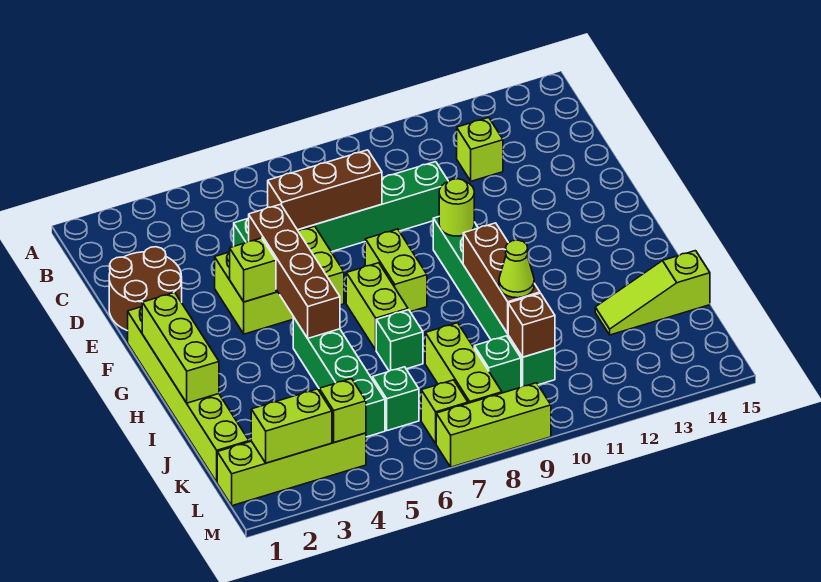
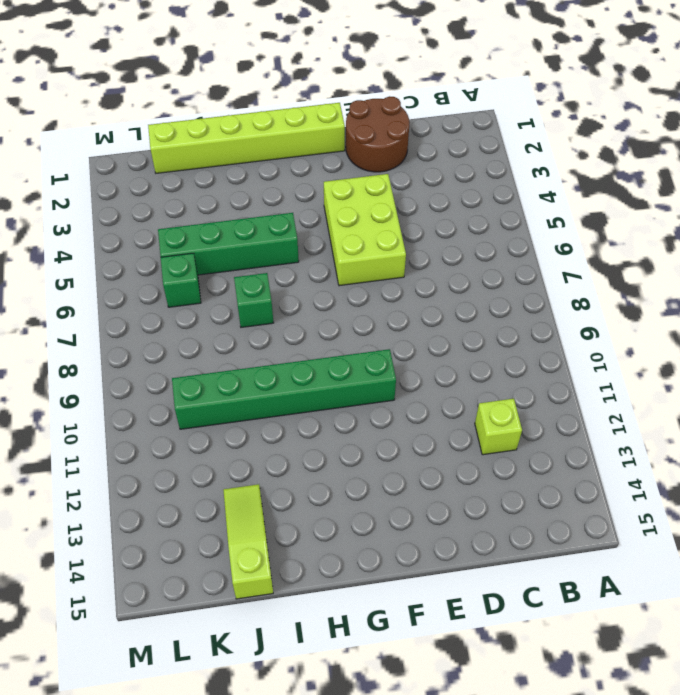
none -> green brick D5:D10 level 1
none -> lime brick F8:G8 level 1
none -> lime brick G7:H7 level 1

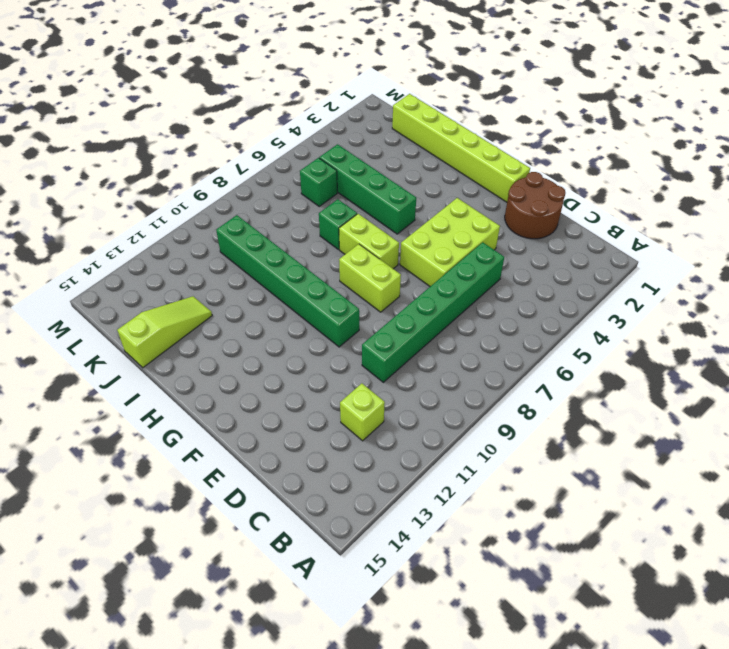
none -> lime brick J8:L8 level 1
none -> green brick K9 level 1
none -> lime brick L1:L4 level 1

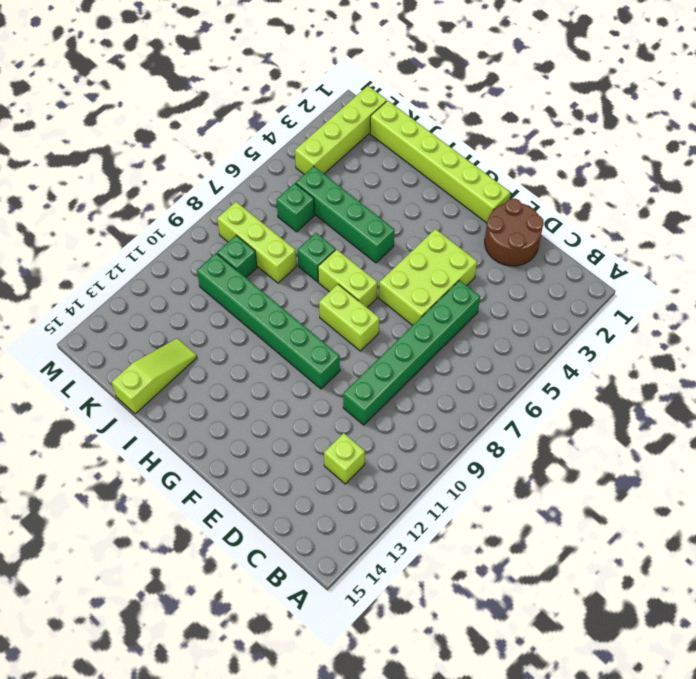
none -> lime brick L7 level 1
none -> lime brick M7:M9 level 1
none -> brown brick D6:D8 level 2

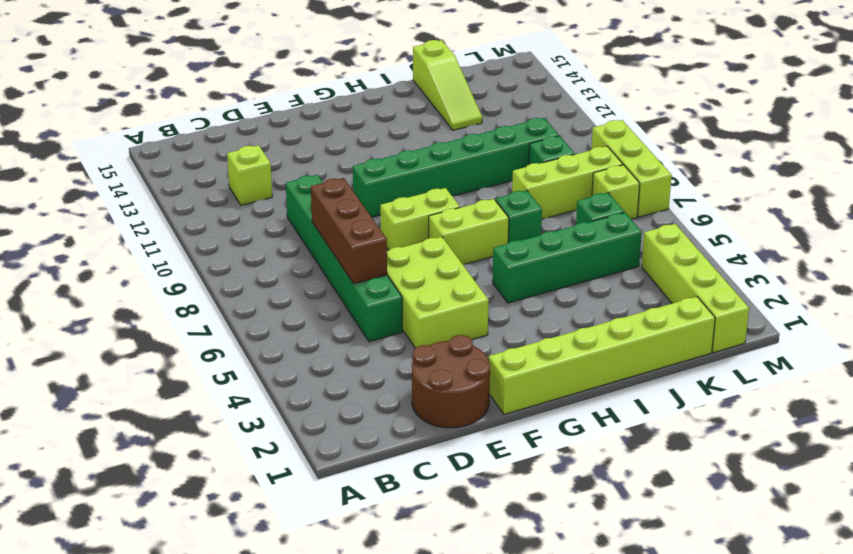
none -> brown brick E5:H5 level 2
none -> lime brick F4 level 2
none -> lime round brick F10 level 2

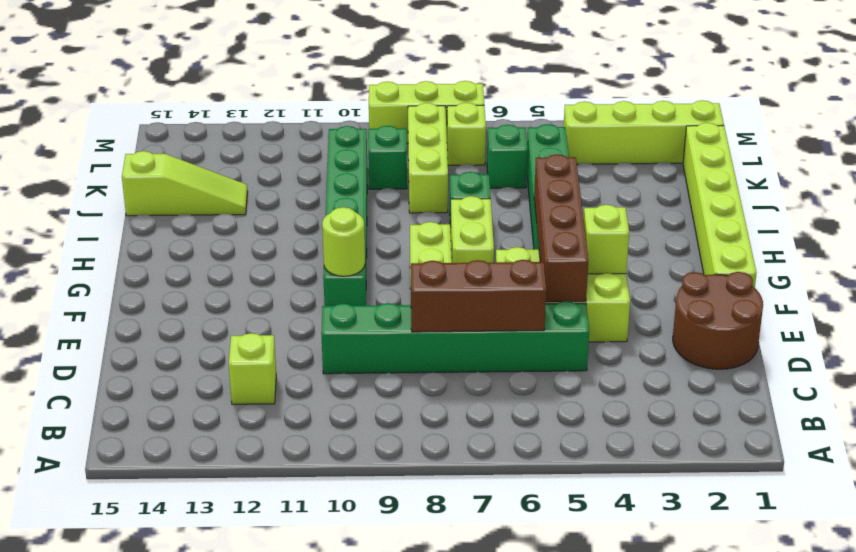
none -> lime brick G1:I1 level 2
none -> brown brick H10:J10 level 2
none -> brown brick K10 level 2

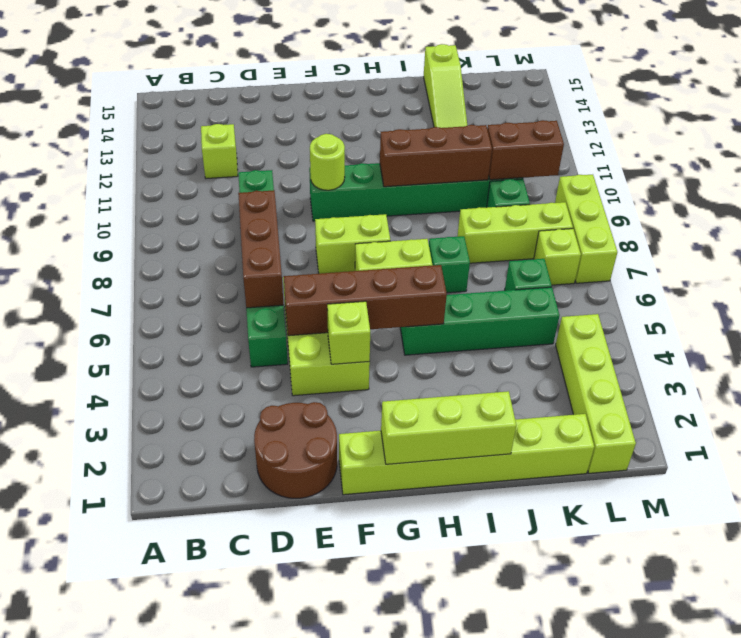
brown brick K10:L10 level 2 -> brown brick K10 level 2
none -> lime brick L2:L3 level 2
none -> lime brick L4 level 2
none -> lime cone J10 level 3

